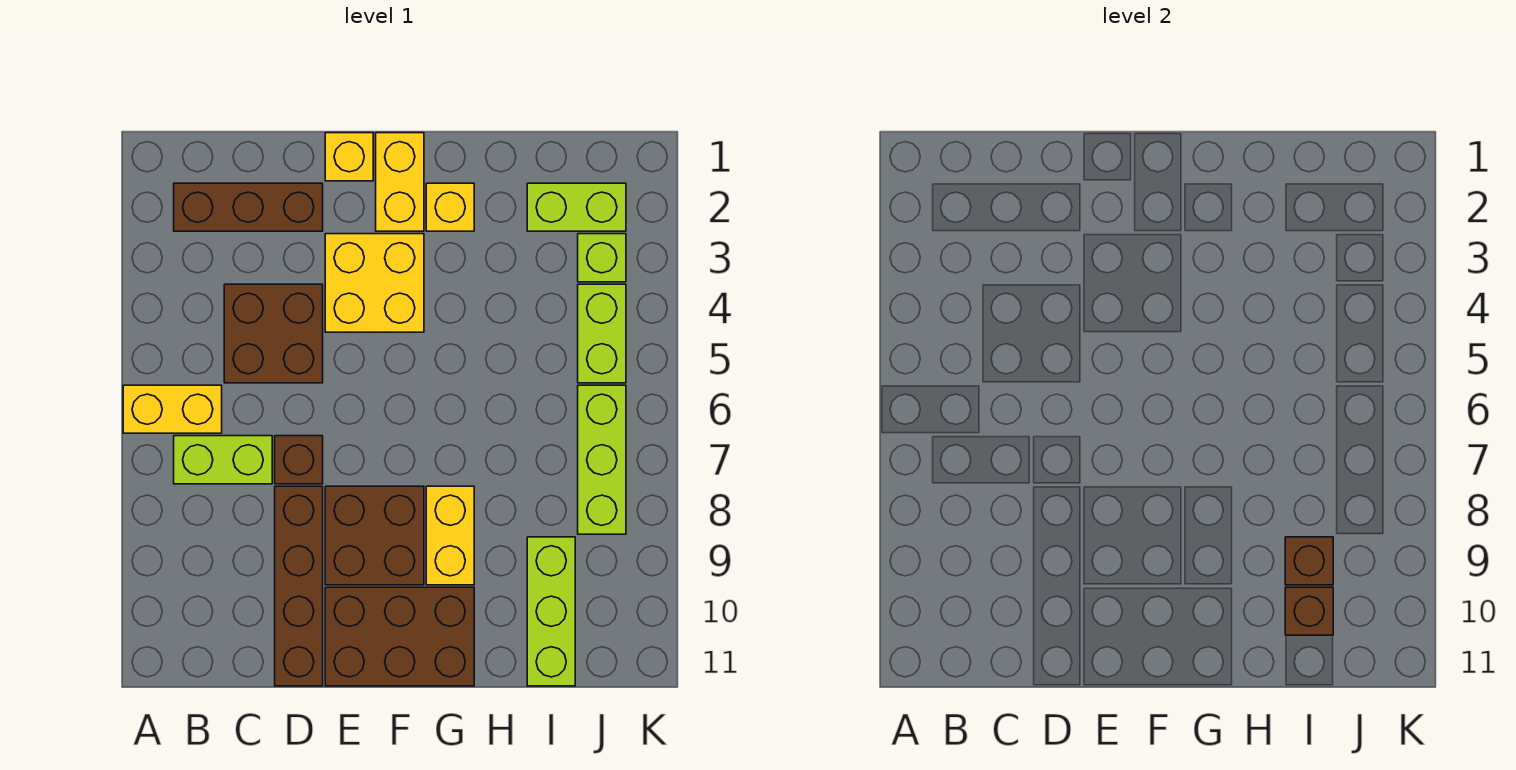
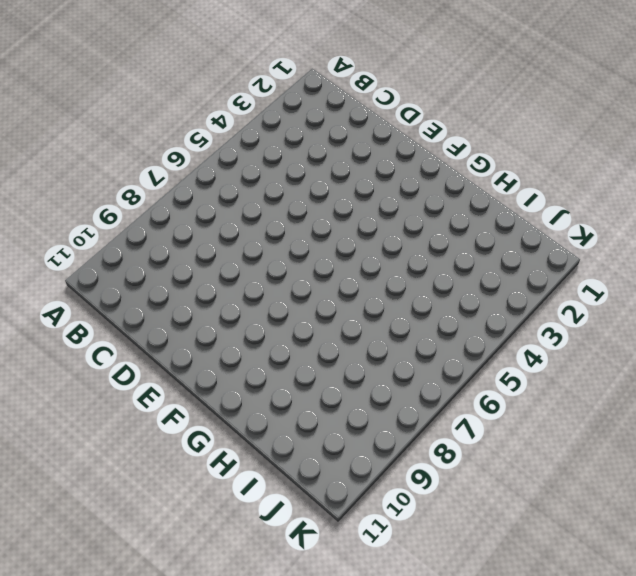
none -> yellow brick A6:B6 level 1
none -> brown brick B2:D2 level 1
none -> lime brick B7:C7 level 1

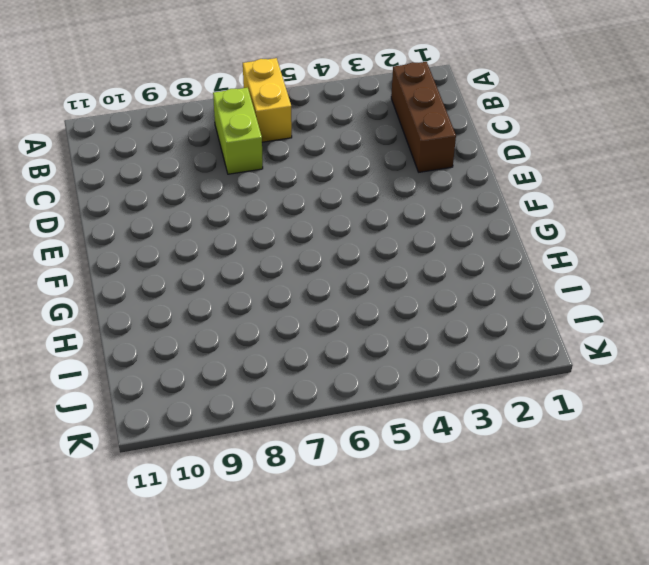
none -> brown brick C4:D5 level 1
none -> brown brick D7 level 1
none -> brown brick D8:D11 level 1

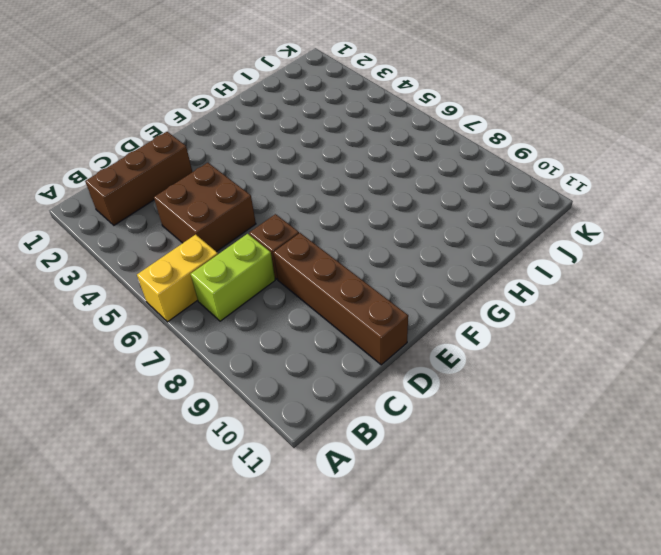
none -> yellow brick E1 level 1
none -> yellow brick E3:F4 level 1
none -> brown brick E8:F9 level 1

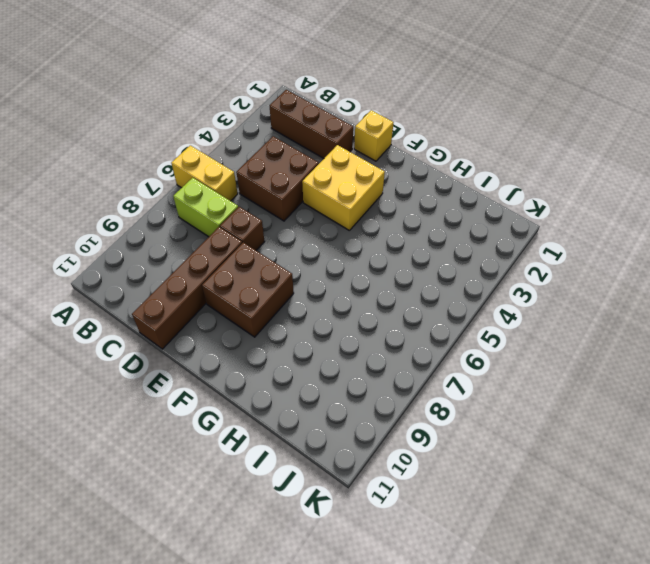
none -> brown brick E10:G11 level 1
none -> yellow brick F1:F2 level 1
none -> yellow brick G2 level 1

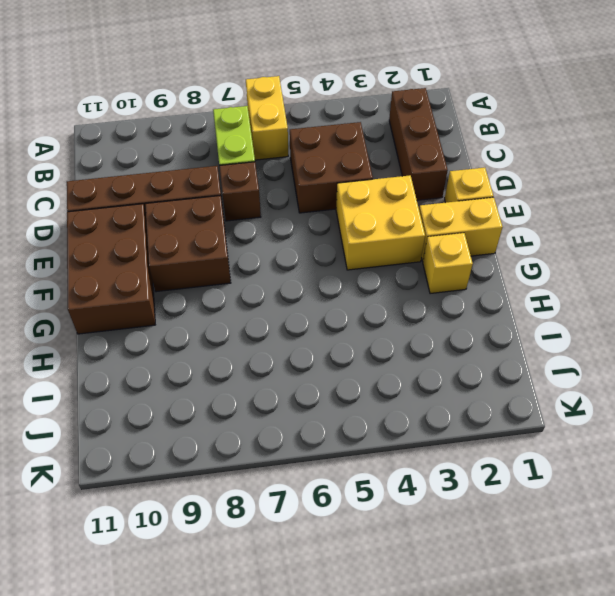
none -> yellow brick G8:G9 level 1
none -> lime brick I2:J2 level 1
none -> lime brick I9:I11 level 1

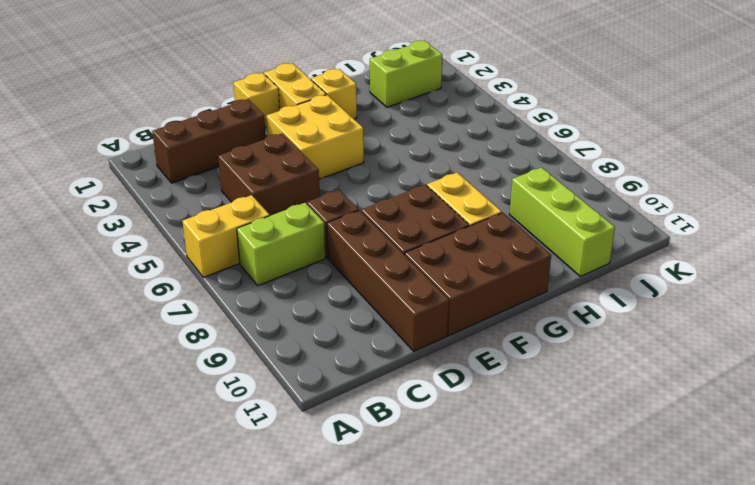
none -> lime brick J3 level 1
none -> lime brick J4:J5 level 1
none -> lime brick J6:J8 level 1

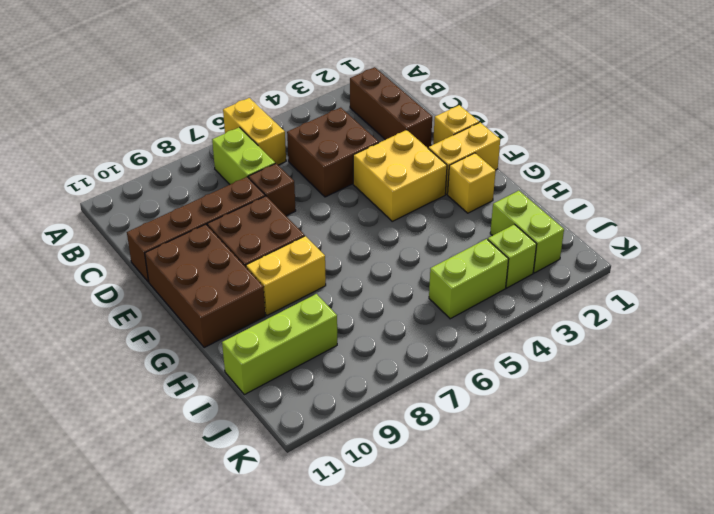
none -> lime brick J6:J8 level 1
none -> brown brick I9 level 2
none -> brown brick I10 level 2

